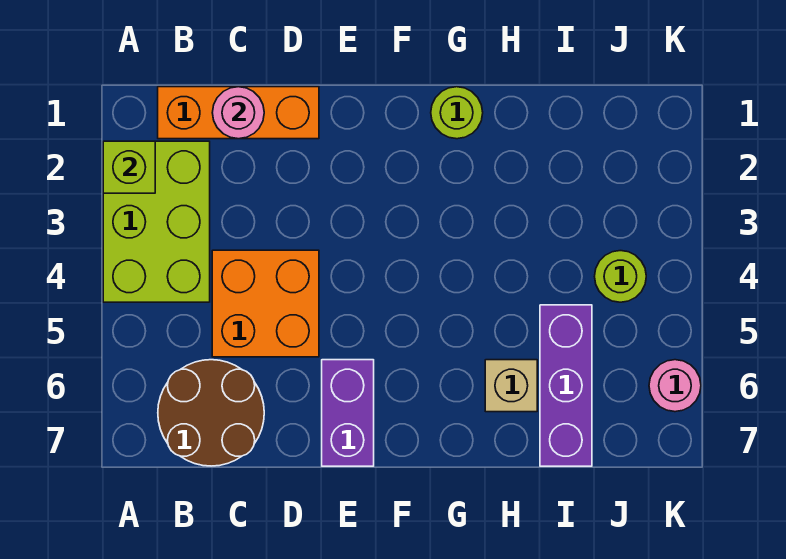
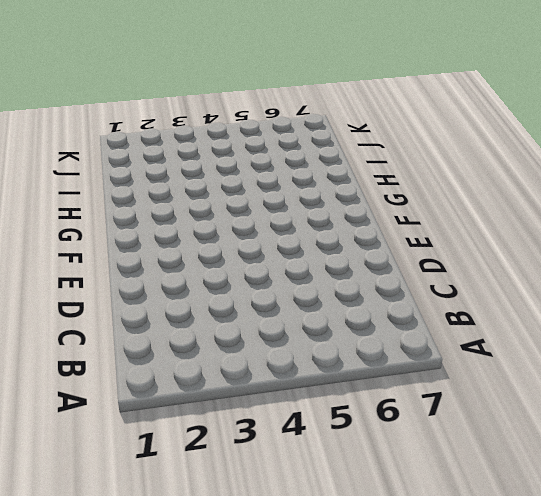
none -> lime brick A2:B4 level 1
none -> orange brick B1:D1 level 1
none -> brown round brick B6:C7 level 1

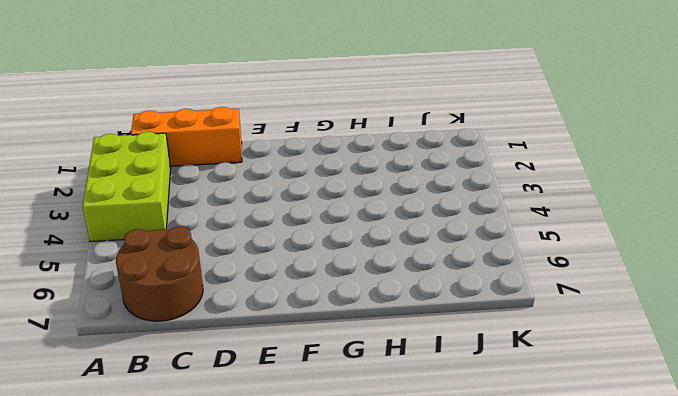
none -> orange brick C4:D5 level 1
none -> purple brick E6:E7 level 1
none -> lime round brick G1 level 1

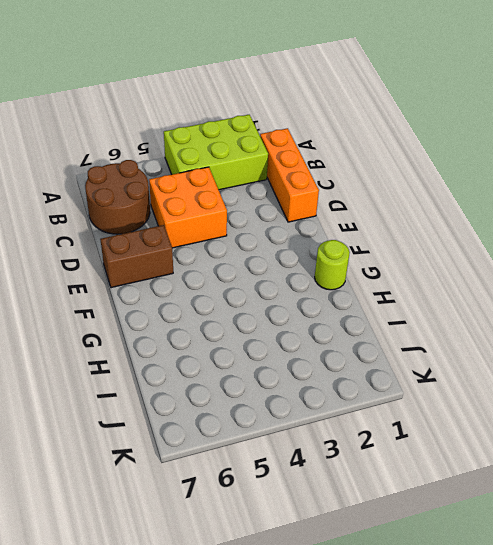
brown brick E6:E7 level 1 -> purple brick E6:E7 level 1
none -> tan brick H6 level 1
none -> purple brick I5:I7 level 1
none -> lime round brick J4 level 1

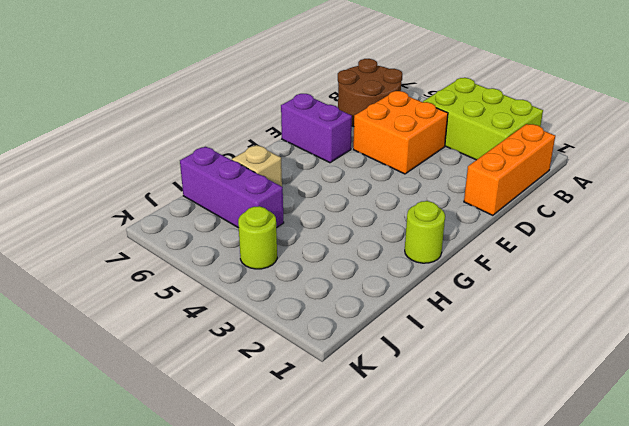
none -> pink round brick K6 level 1
none -> lime brick A2 level 2
none -> pink round brick C1 level 2

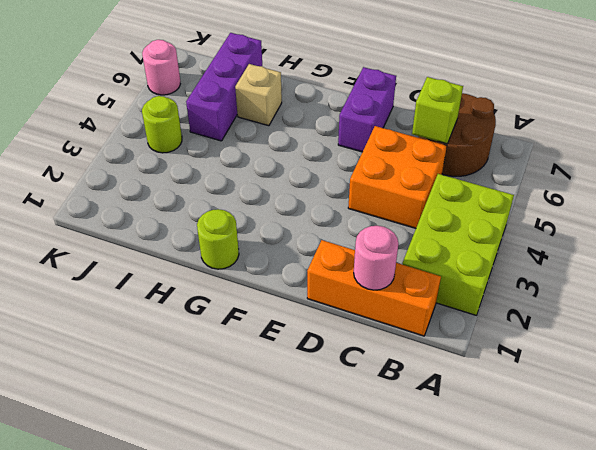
lime brick C6 level 2 -> lime brick A2 level 2

